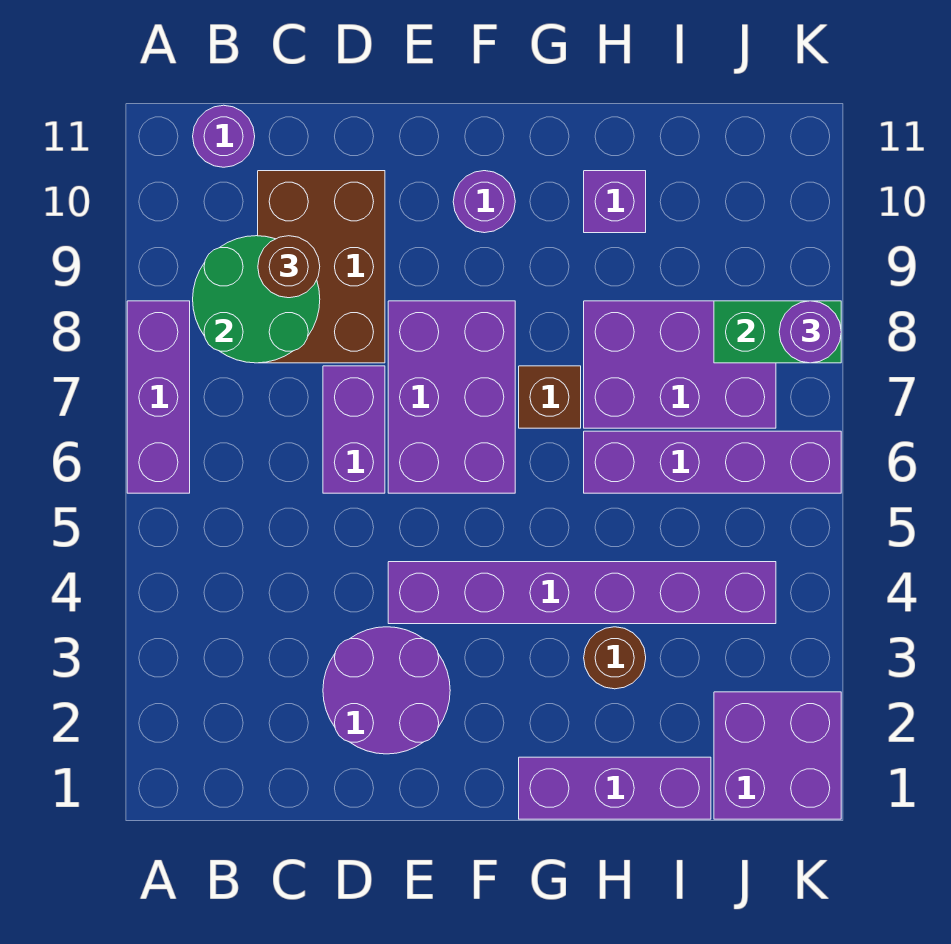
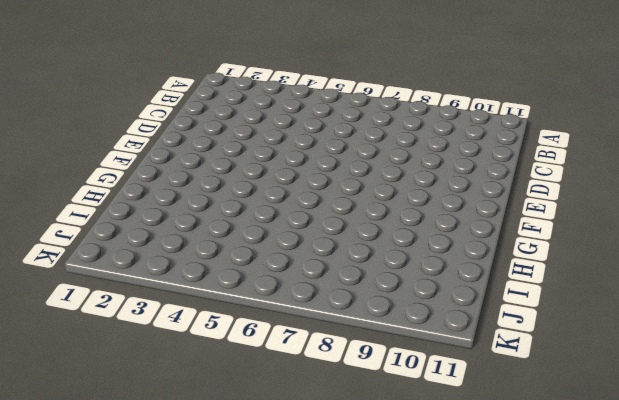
none -> purple brick A6:A8 level 1
none -> purple round brick B11 level 1
none -> brown brick C8:D10 level 1

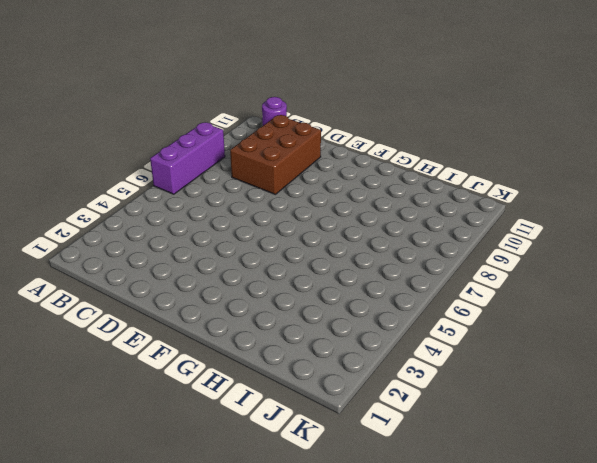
none -> purple round brick D2:E3 level 1
none -> purple brick D6:D7 level 1
none -> purple brick E4:J4 level 1

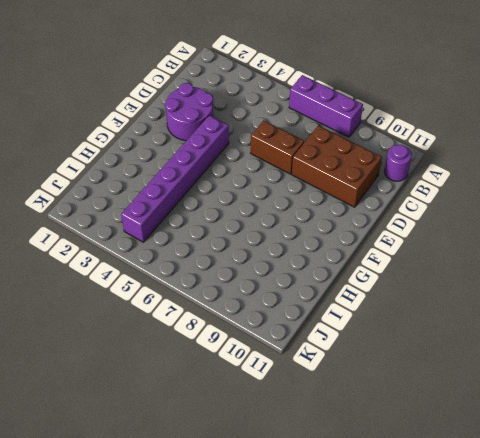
brown brick D6:D7 level 1 -> purple brick D6:D7 level 1
none -> purple brick E6:F8 level 1
none -> purple round brick F10 level 1
none -> purple brick G1:I1 level 1

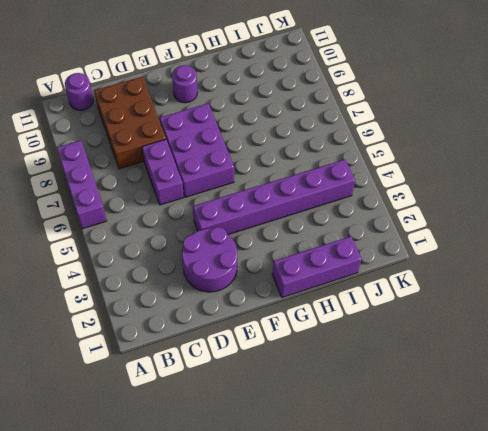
none -> brown brick G7 level 1
none -> brown round brick H3 level 1
none -> purple brick H6:K6 level 1

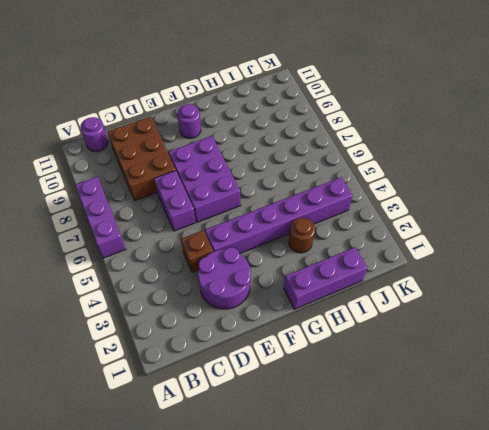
brown brick D4 level 1 -> brown brick G7 level 1
none -> purple brick H6:K6 level 1
none -> purple brick H7:J8 level 1
none -> purple brick H10 level 1

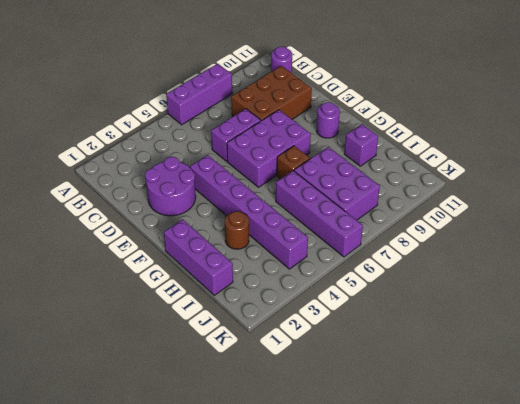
none -> purple brick J1:K2 level 1
none -> green round brick B8:C9 level 2
none -> green brick J8:K8 level 2

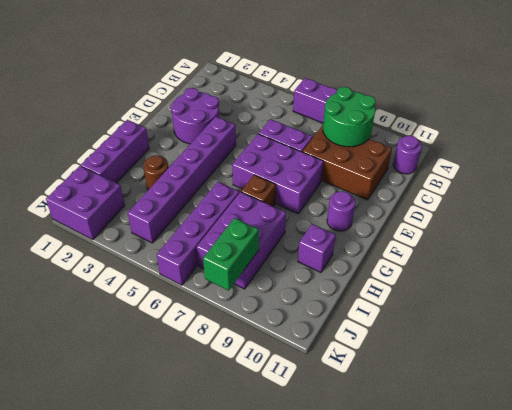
none -> brown round brick C9 level 3
none -> purple round brick K8 level 3

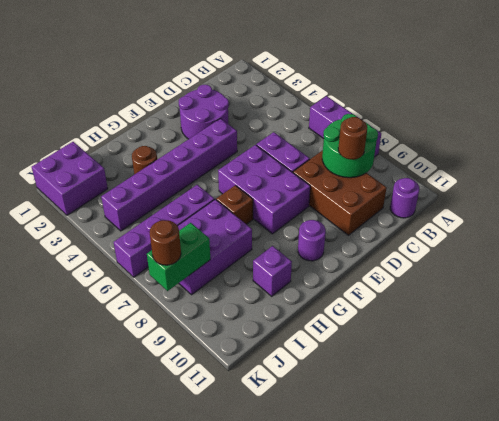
brown round brick K8 level 3 -> purple round brick K8 level 3
none -> purple brick G1:I1 level 1

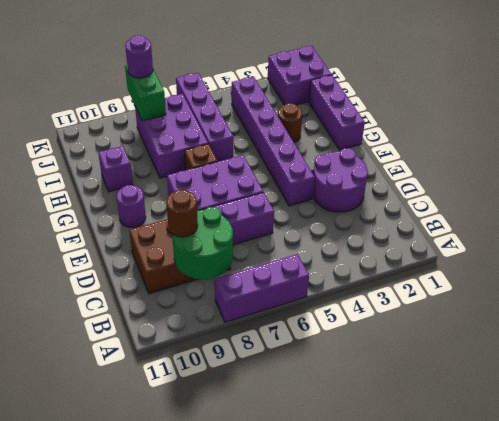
none -> purple round brick B11 level 1

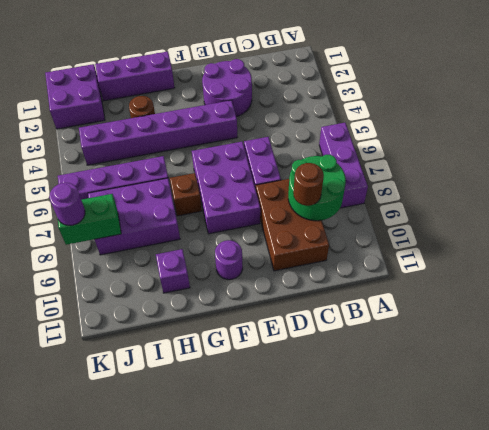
none -> purple round brick B11 level 1

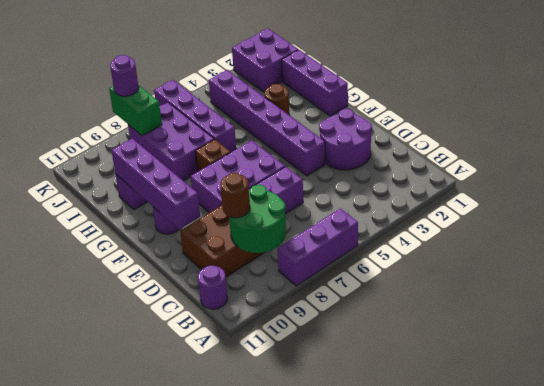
purple brick E10:H10 level 2 -> none

